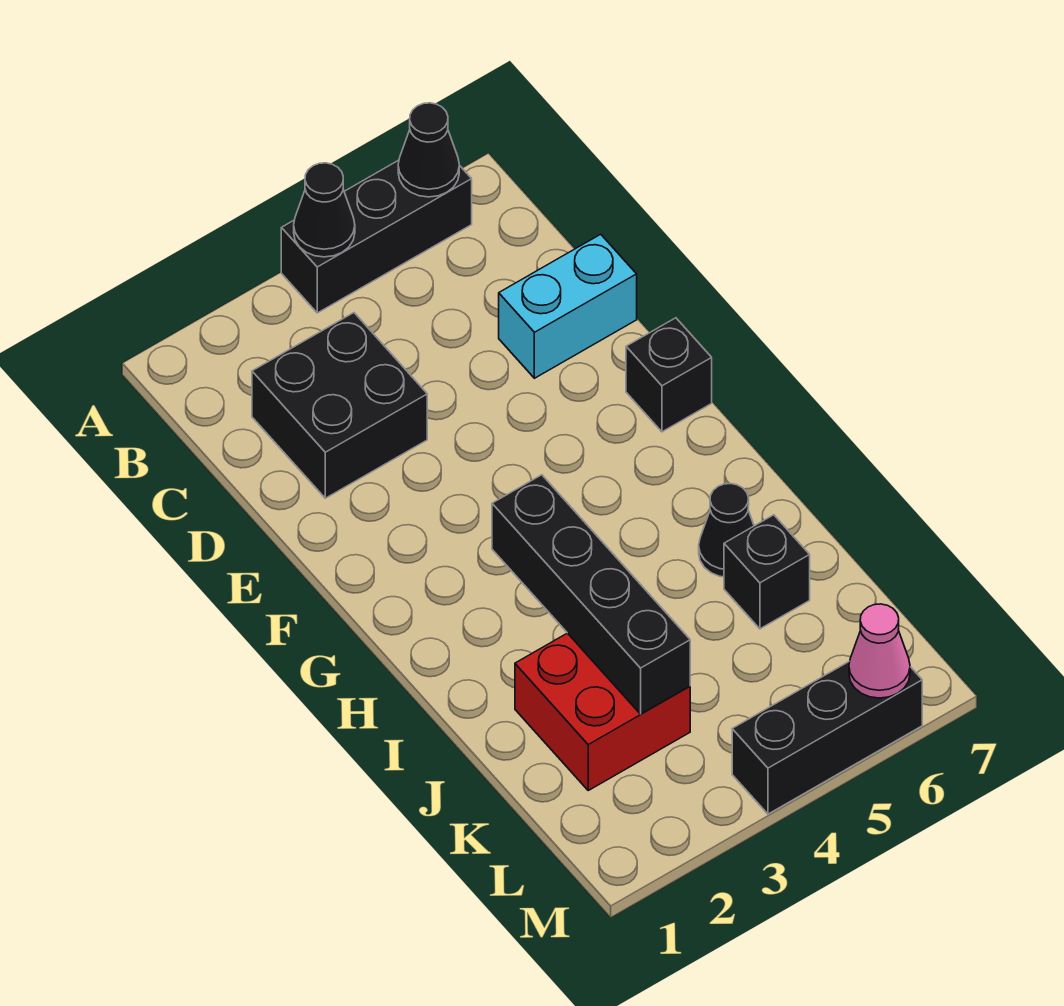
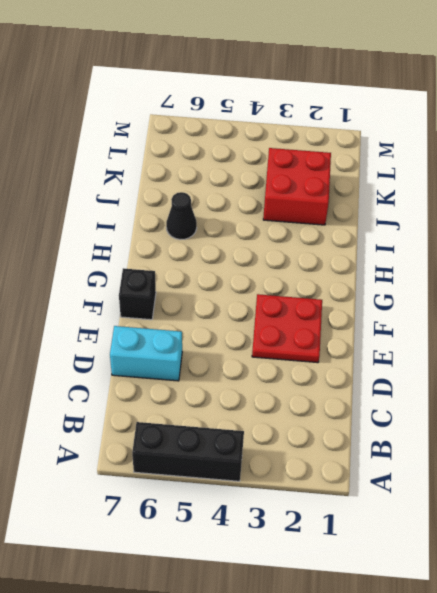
red plate E2:F3 level 1 -> none
none -> black brick C2:D3 level 1
none -> black brick J6 level 1
none -> black brick M4:M6 level 1

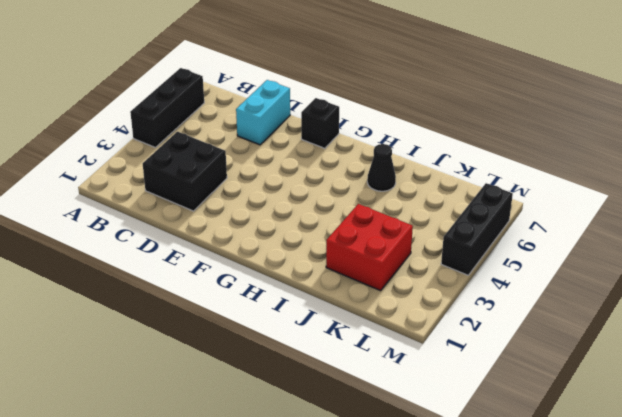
none -> black brick J6 level 1
none -> black cone A4 level 2
none -> black cone A6 level 2

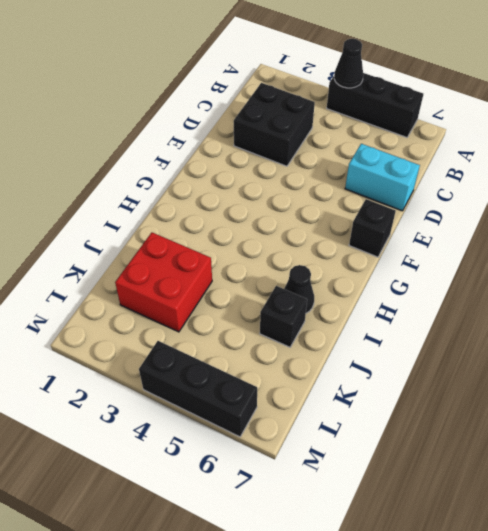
none -> black cone A6 level 2
none -> black brick H3:K3 level 2
none -> pink cone M6 level 2

